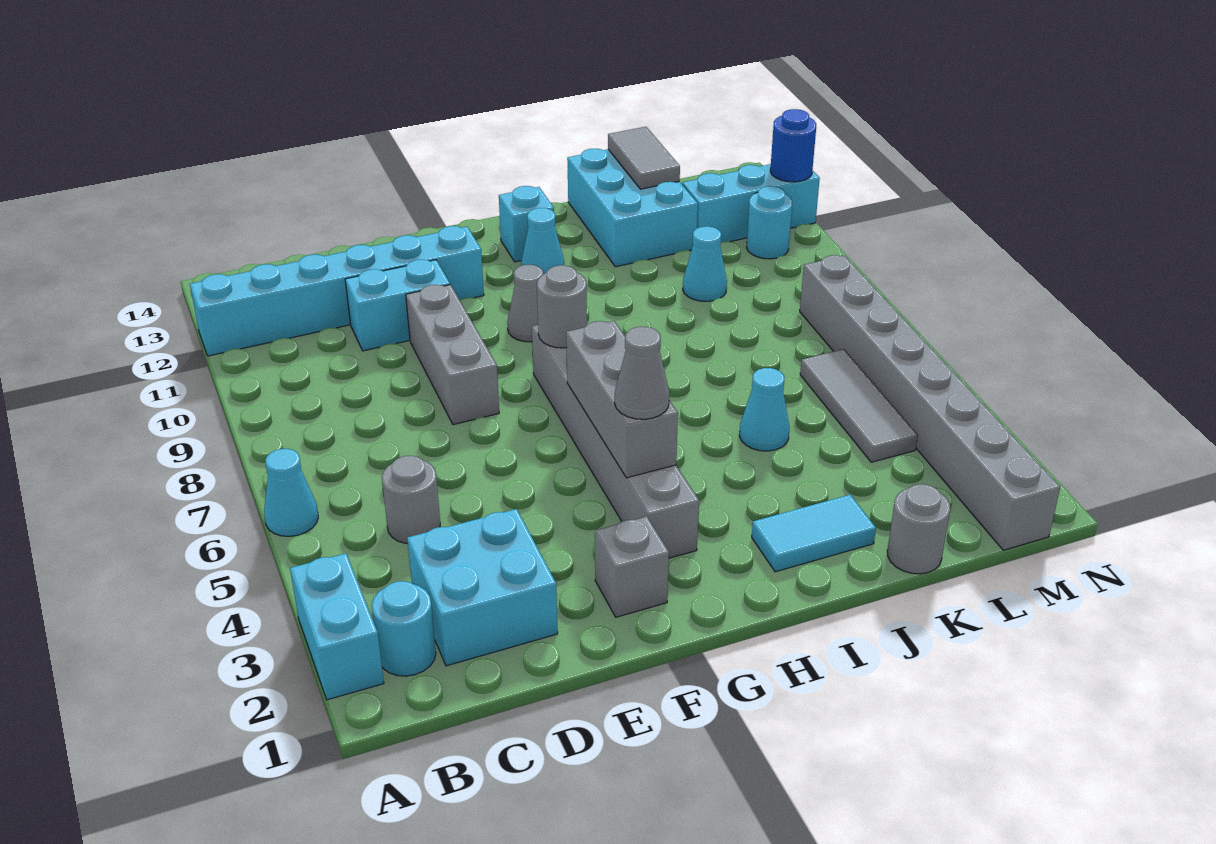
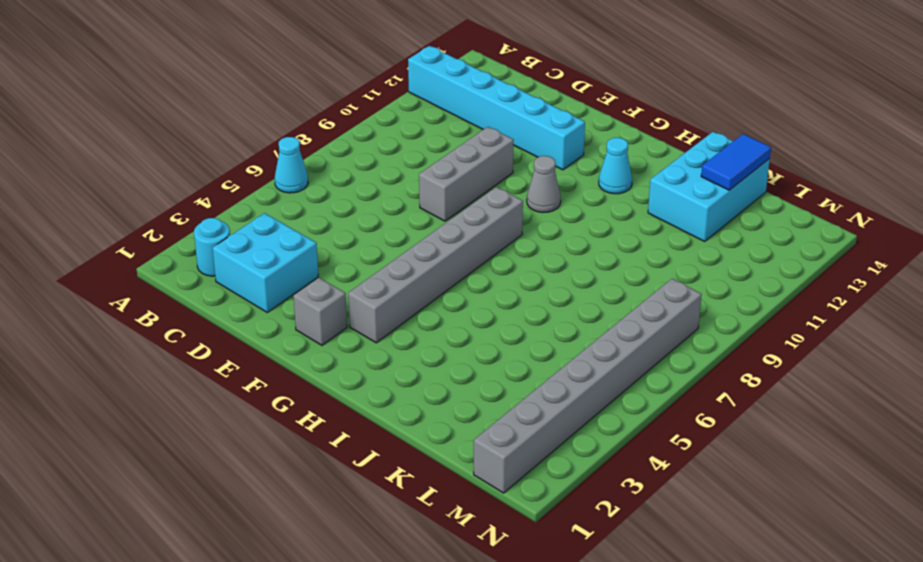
blue tile K13:K14 level 2 -> grey tile K13:K14 level 2
none -> cyan brick A2:A3 level 1
none -> grey round brick C5 level 1
none -> cyan brick D11:E11 level 1

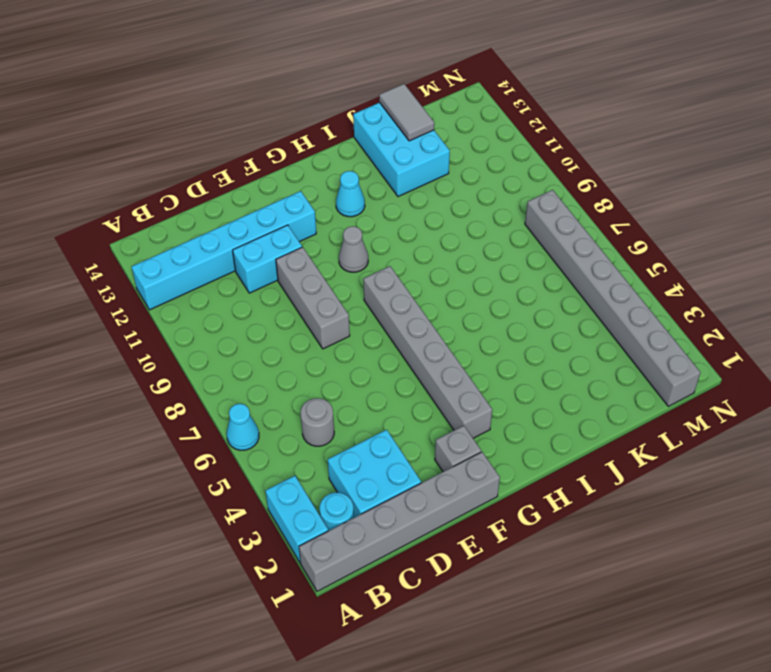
grey brick A1:F1 level 1 -> none
none -> cyan brick H13 level 1
none -> cyan tile I2:J2 level 1
none -> cyan cone J5 level 1

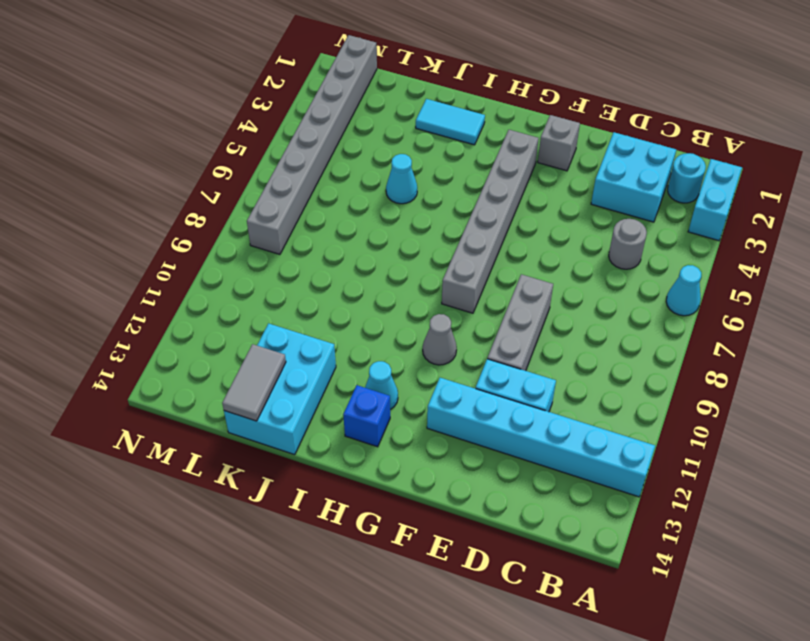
blue brick H13 level 1 -> cyan brick H13 level 1
none -> grey round brick K1 level 1
none -> cyan cone K10 level 1
none -> grey tile L4:L6 level 1

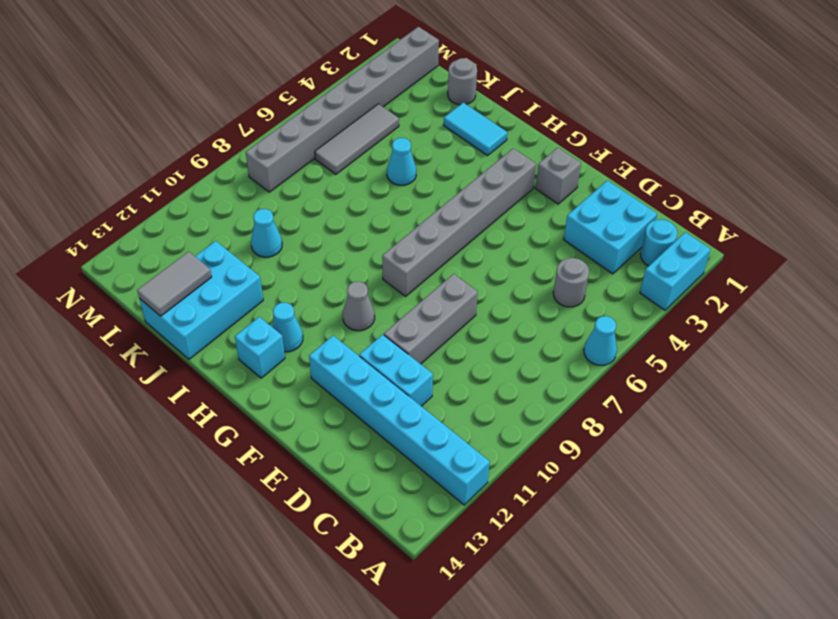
none -> cyan brick L12:N12 level 1
none -> cyan round brick M11 level 1
none -> grey brick G4:G6 level 2

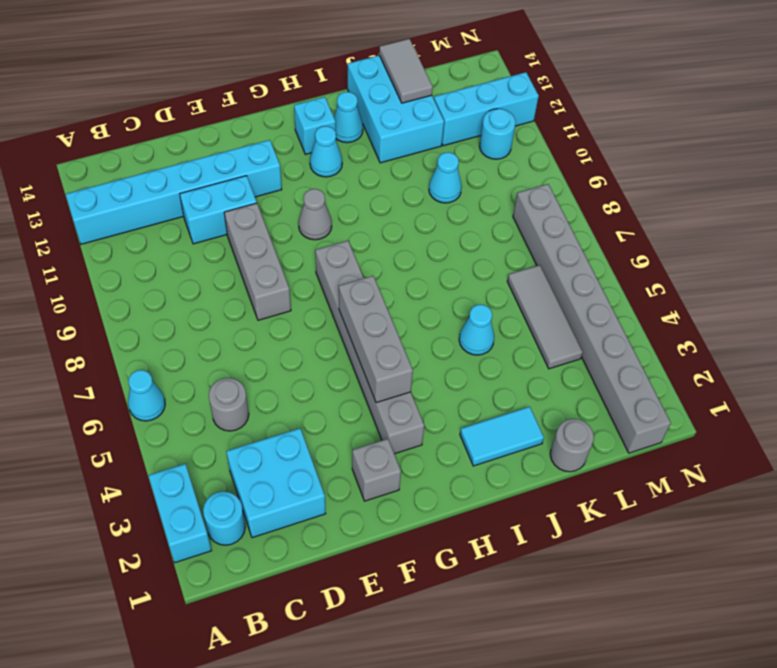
cyan cone I13 level 1 -> none
none -> grey round brick G8 level 2
none -> blue round brick N12 level 2
none -> grey cone G4 level 3

